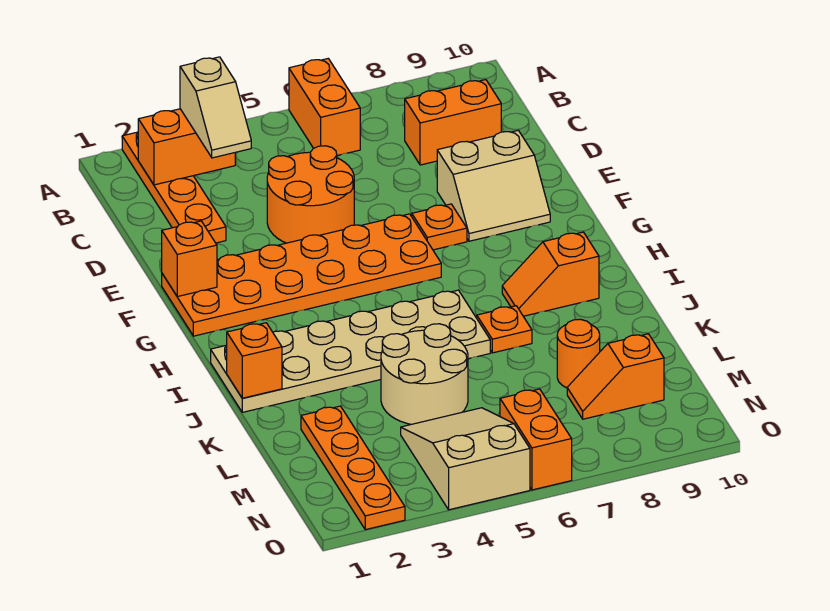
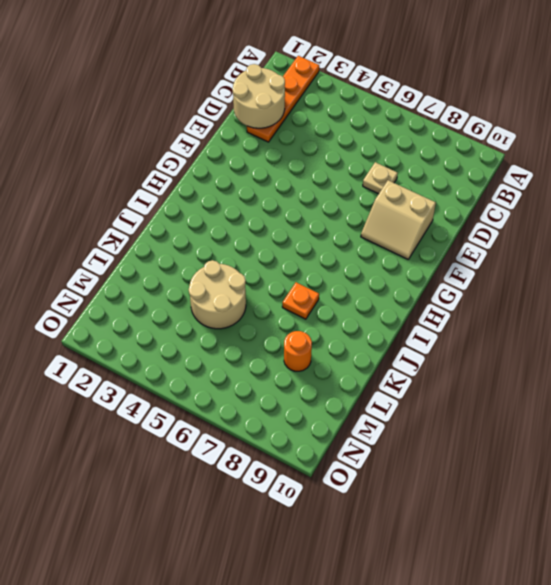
tan round brick C1:D2 level 2 -> none
tan plate D7 level 1 -> none
none -> orange brick A6:B6 level 1
none -> orange brick C8:C9 level 1
none -> orange round brick D4:E5 level 1

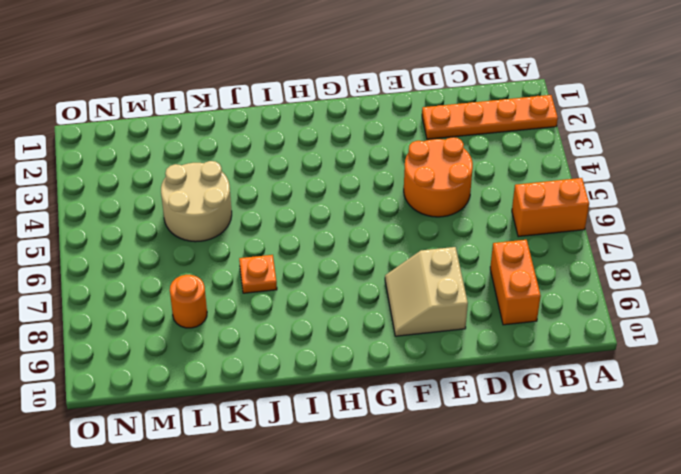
none -> orange plate F1:G6 level 1
none -> orange plate F7 level 1
none -> tan plate I1:J6 level 1

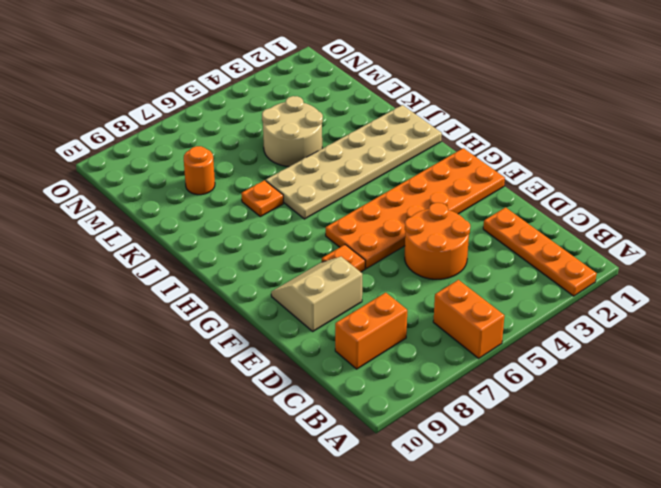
none -> orange slope I8:I9 level 1 top 9
none -> orange plate L2:O2 level 1
none -> tan slope M4:O5 level 1 top O

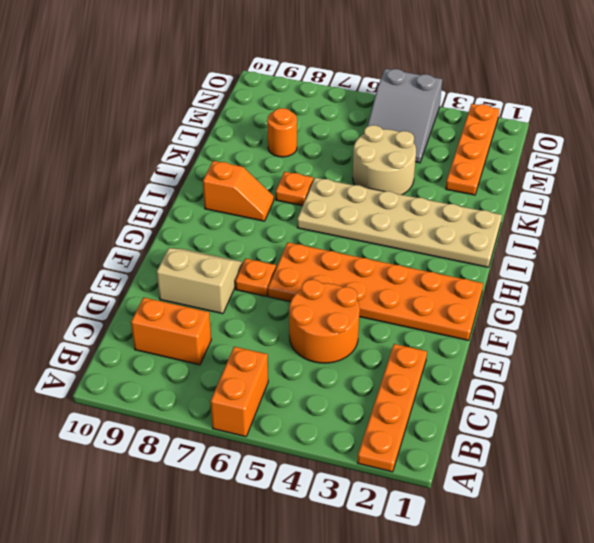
grey slope M4:O5 level 1 top O -> tan slope M4:O5 level 1 top O
none -> orange slope M8:M9 level 1 top 9
none -> orange brick N6:O6 level 1
none -> orange brick B2:B3 level 2

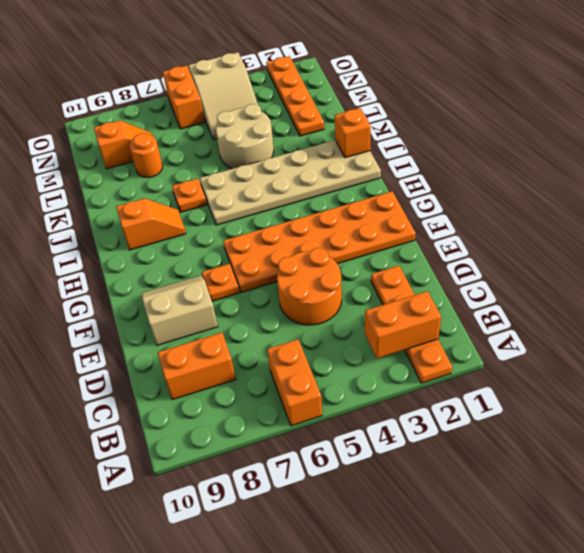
none -> orange brick F1 level 2
none -> tan slope B3:C3 level 3 top B

